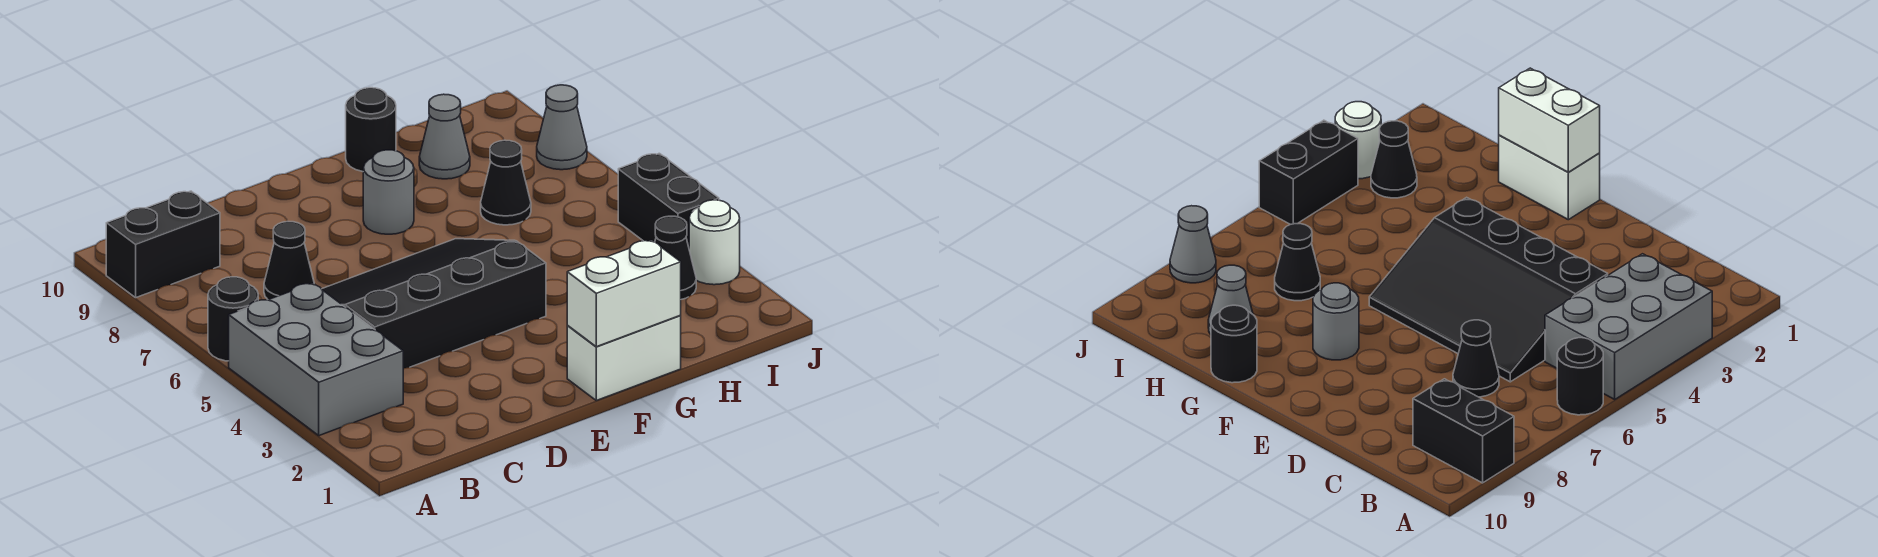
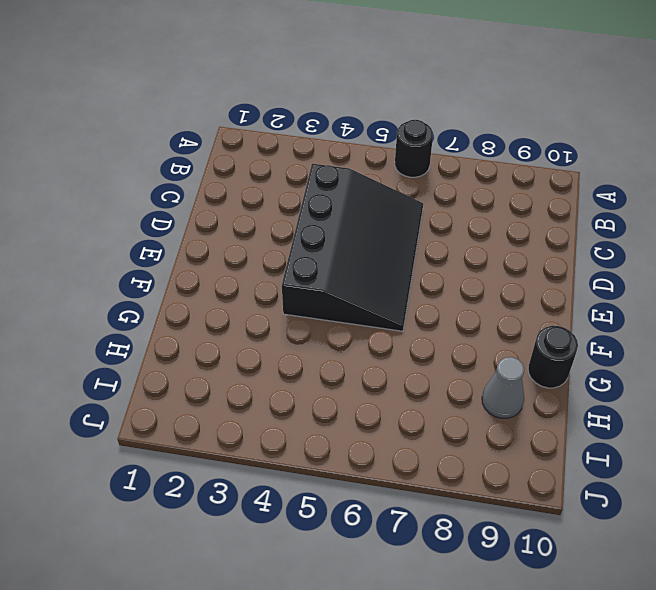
none -> grey brick A3:B5 level 1
none -> black brick A9:B9 level 1
none -> black cone C7 level 1

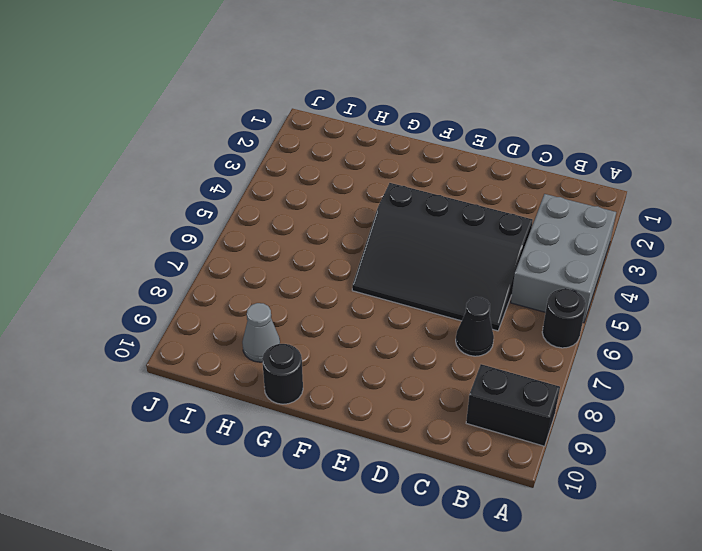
none -> white brick F1:G1 level 1
none -> grey round brick F8 level 1
none -> black cone H7 level 1

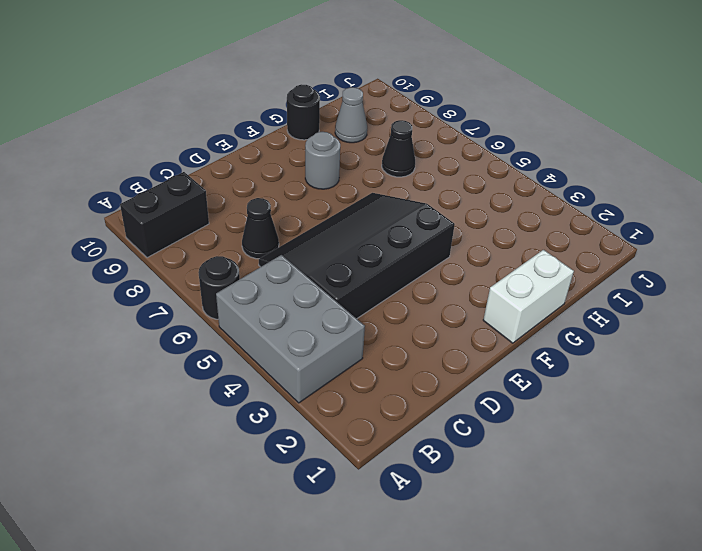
none -> black cone I3 level 1
none -> white round brick J3 level 1
none -> black brick J4:J5 level 1

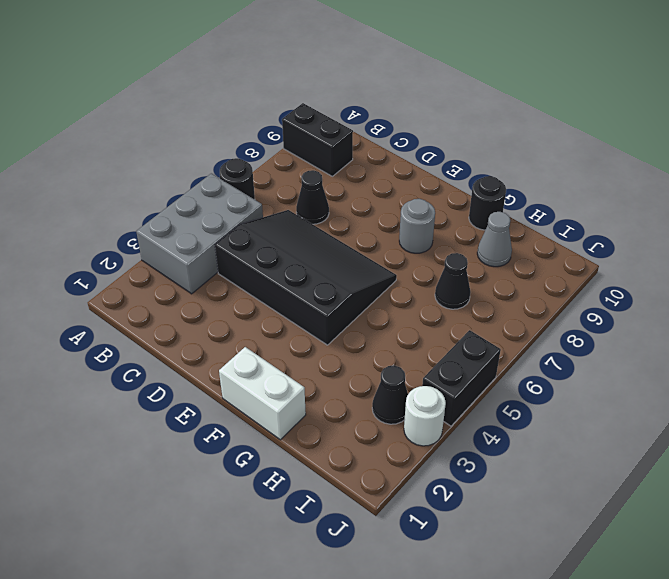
none -> grey cone J8 level 1
none -> white brick F1:G1 level 2

